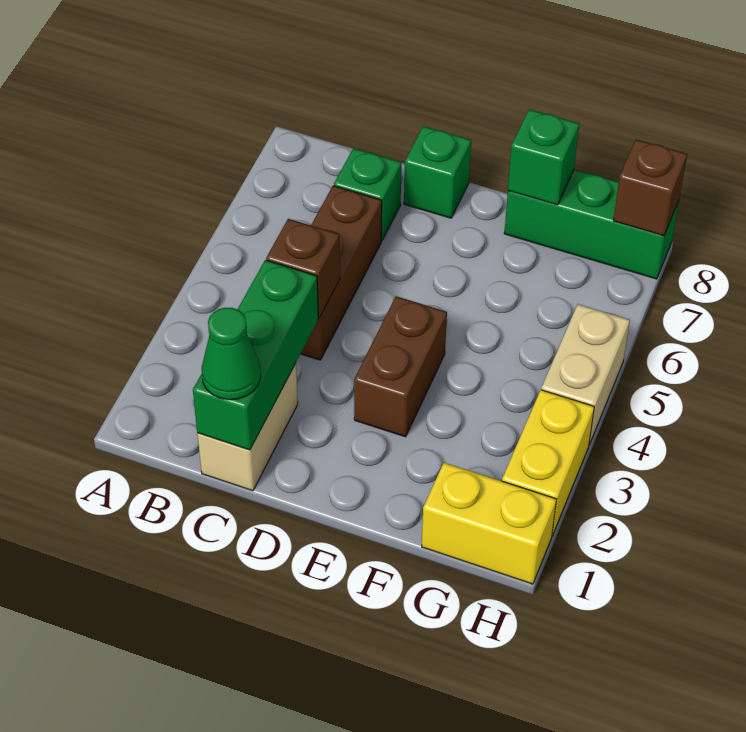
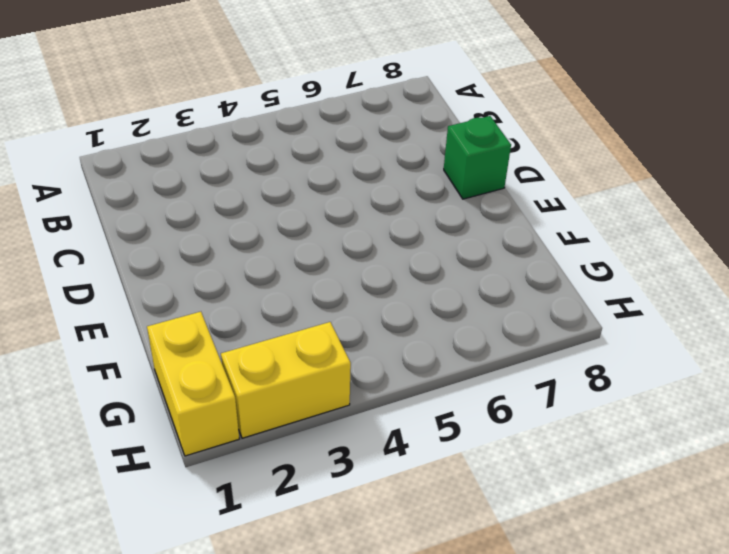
none -> tan brick C1:C2 level 1
none -> brown brick C4:C6 level 1
none -> green brick C7 level 1

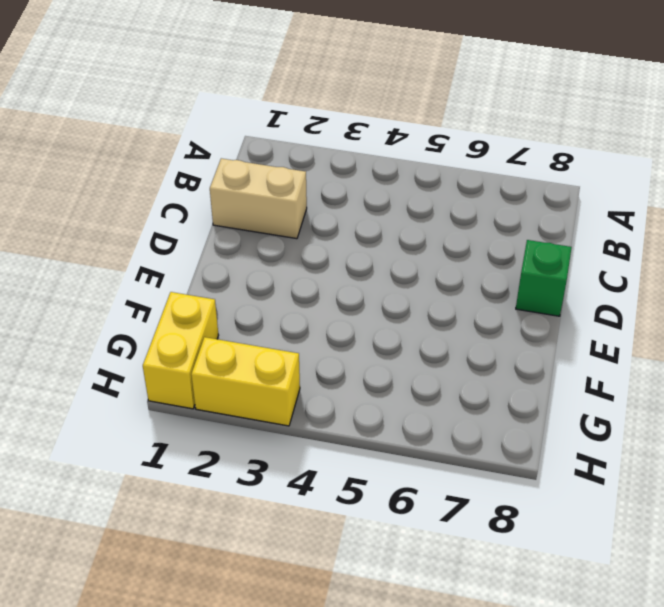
none -> brown brick C4:C6 level 1
none -> green brick C7 level 1
none -> brown brick E3:E4 level 1

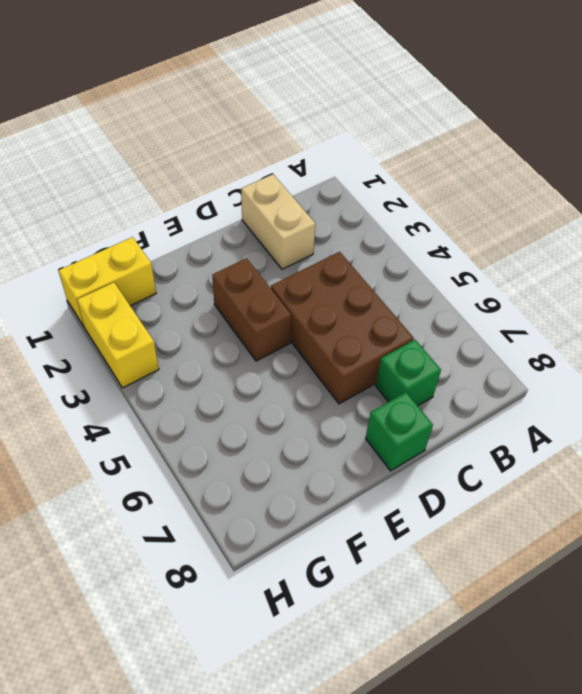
brown brick C4:D6 level 1 -> brown brick C4:C6 level 1
none -> green brick F8:H8 level 1
none -> tan brick H4:H5 level 1
none -> green brick C1:C3 level 2

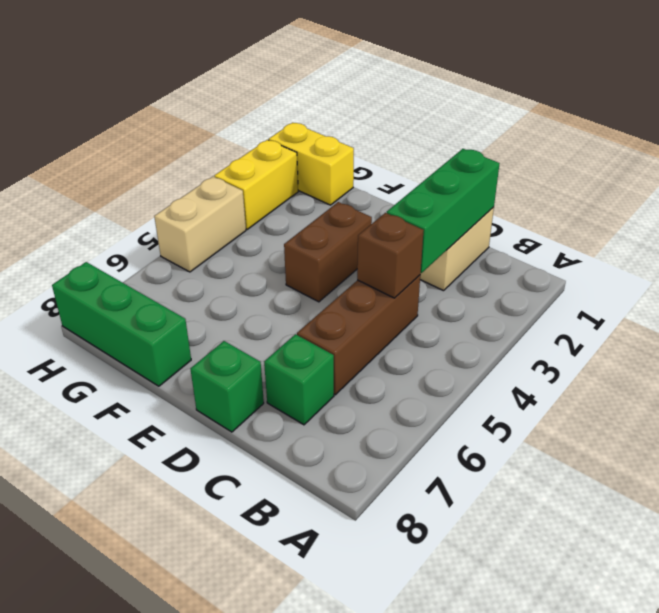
none -> green brick F8 level 2
none -> brown brick H8 level 2
none -> green cone C1 level 3

